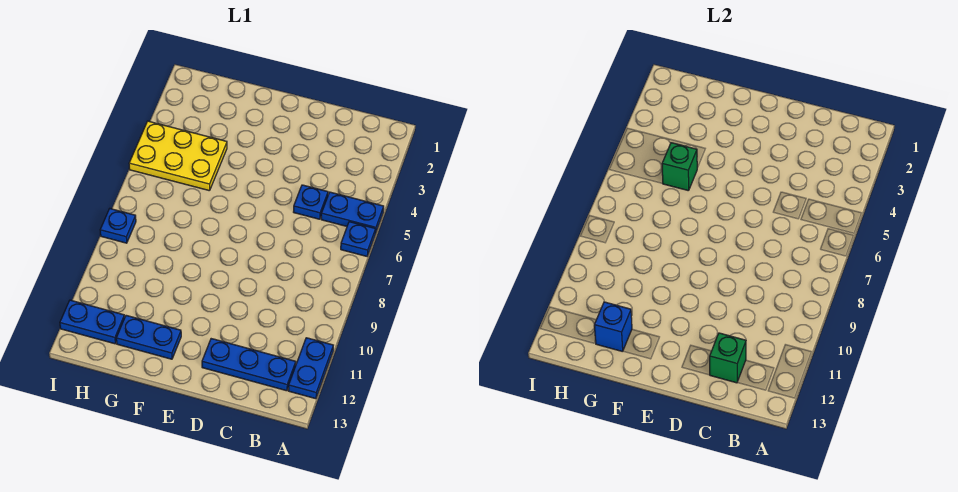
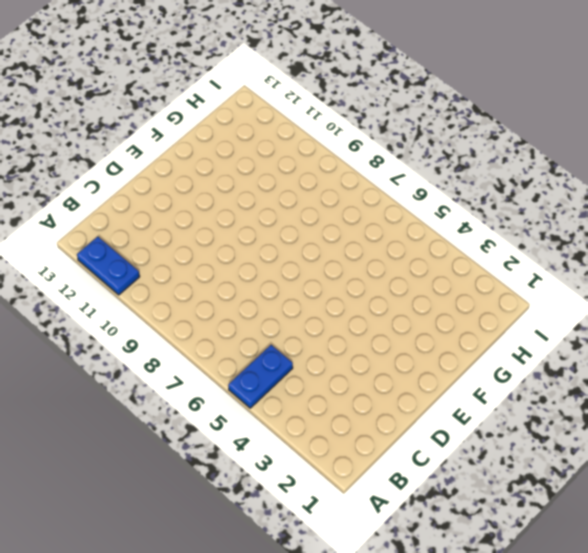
none -> blue plate A6 level 1
none -> blue plate B12:D12 level 1
none -> blue plate C5 level 1

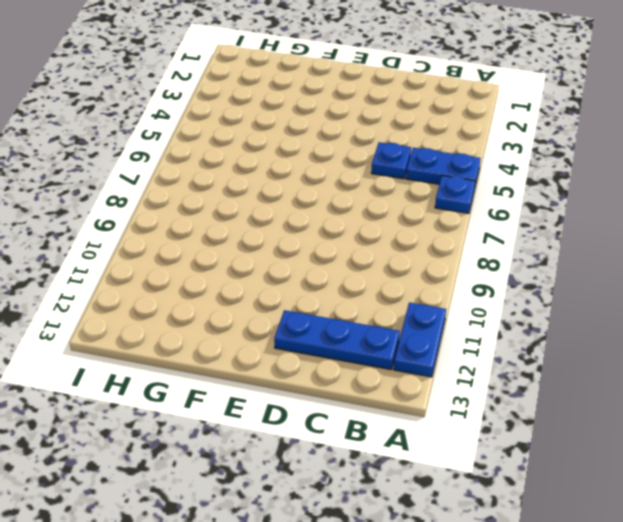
none -> blue plate F12:G12 level 1
none -> yellow plate G4:I5 level 1
none -> blue plate H12:I12 level 1

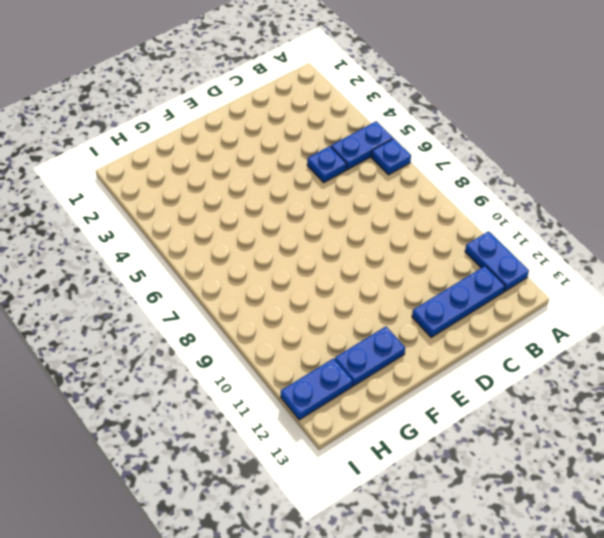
none -> yellow plate G4:I5 level 1
none -> blue plate I8 level 1
none -> green brick C12 level 2

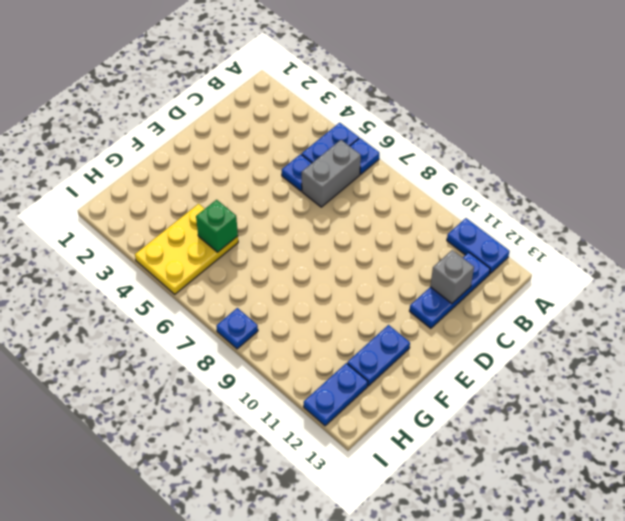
grey brick B6:C6 level 1 -> none
grey brick C12 level 2 -> green brick C12 level 2
none -> blue brick G12 level 2

